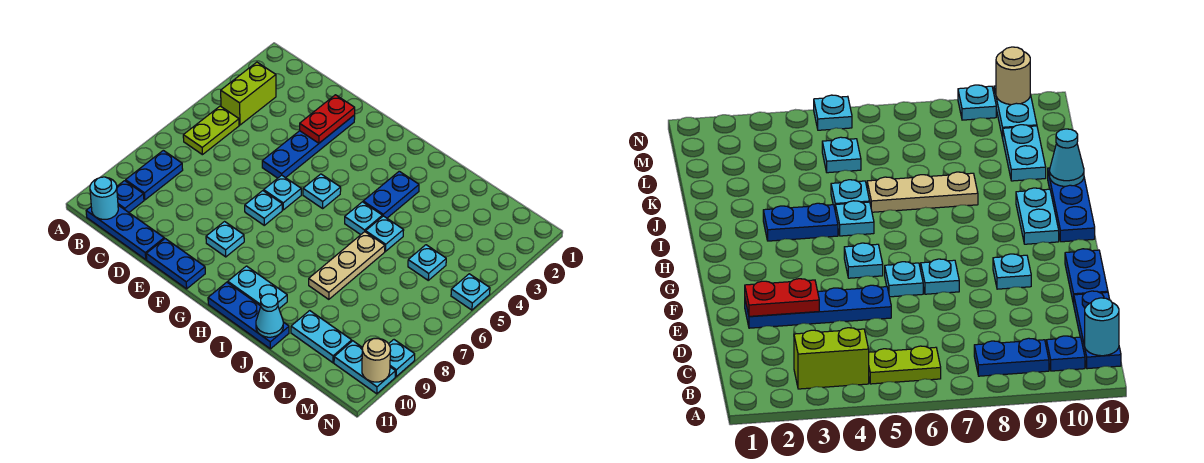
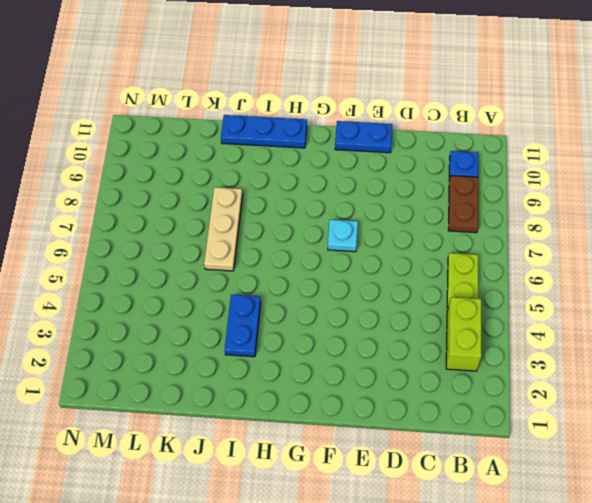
brown plate B8:B9 level 1 -> blue plate B8:B9 level 1
none -> blue plate B11:D11 level 1
none -> blue plate E2:E5 level 1
none -> cyan plate F6 level 1

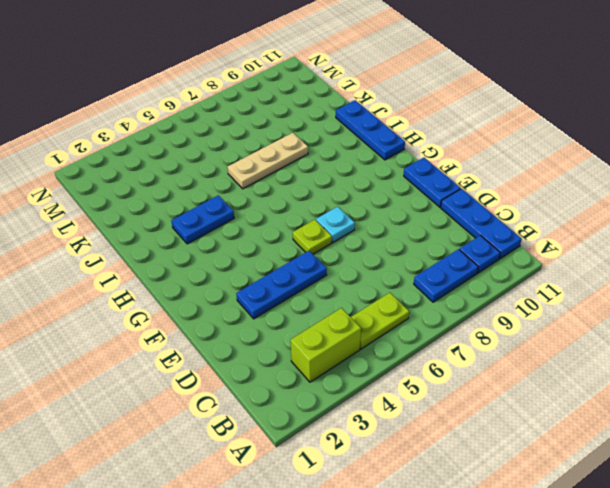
blue plate E3:E5 level 1 -> blue plate E2:E5 level 1
lime plate F6 level 1 -> cyan plate F6 level 1
none -> cyan plate F9 level 1
none -> cyan plate G5 level 1
none -> cyan plate H10:I10 level 1

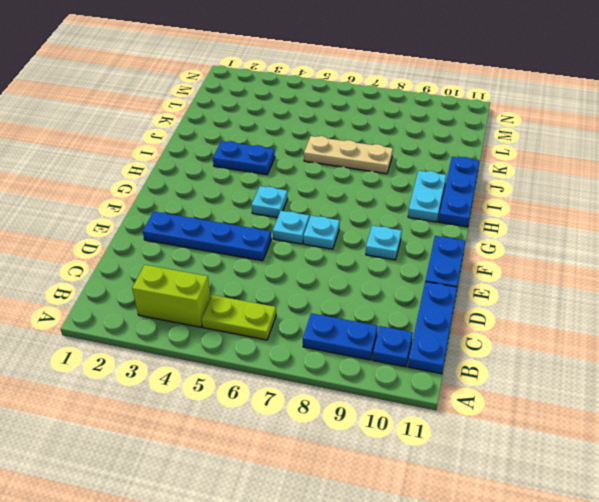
none -> cyan plate I5 level 1
none -> cyan plate J5 level 1
none -> cyan plate K10:L10 level 1

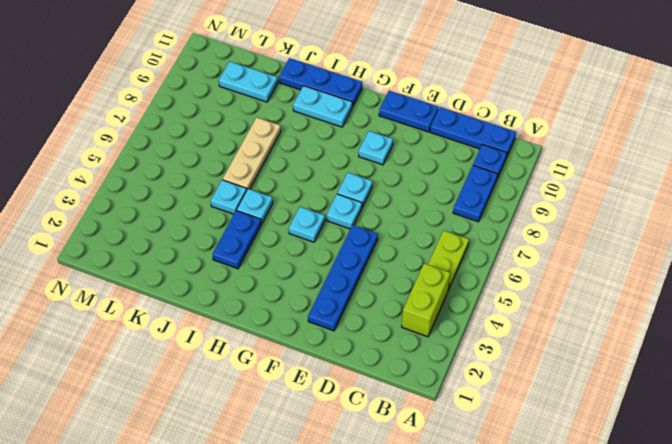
none -> cyan plate L5 level 1
none -> cyan plate M10:N10 level 1
none -> cyan plate N5 level 1

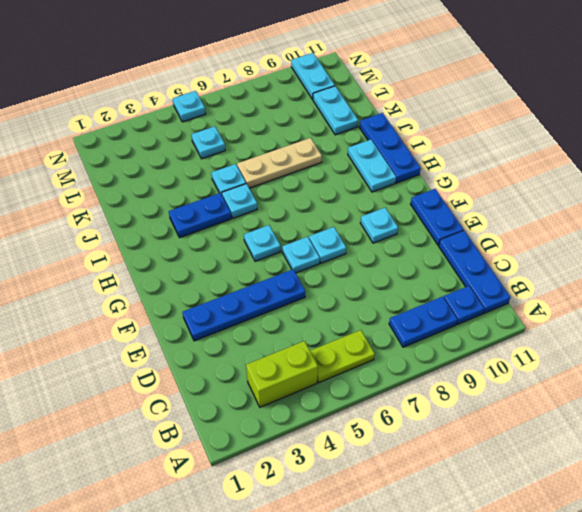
none -> cyan plate N9 level 1
none -> cyan round brick B11 level 2
none -> red plate E2:E3 level 2

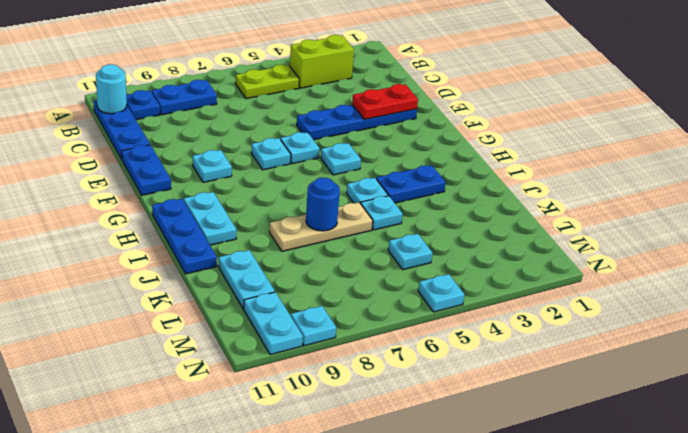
blue round brick J7 level 2 -> none
none -> cyan cone J11 level 2
none -> tan round brick N10 level 2

